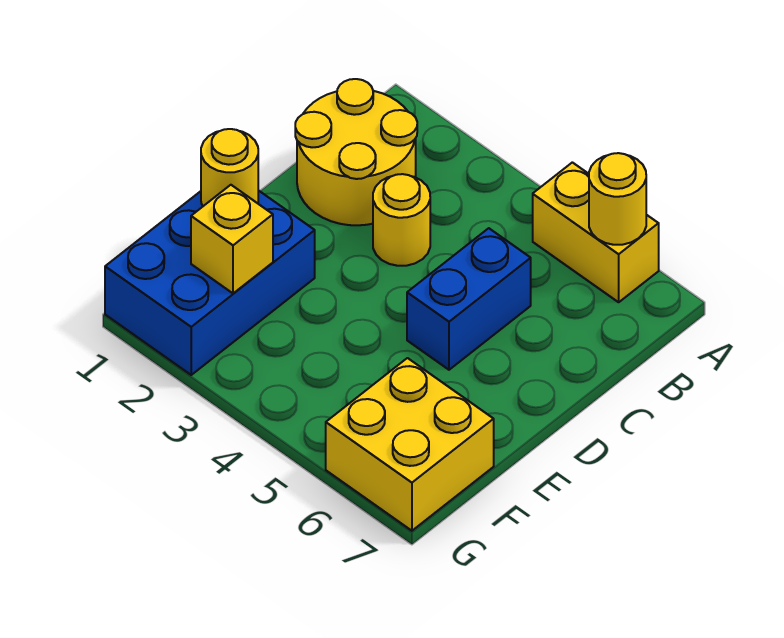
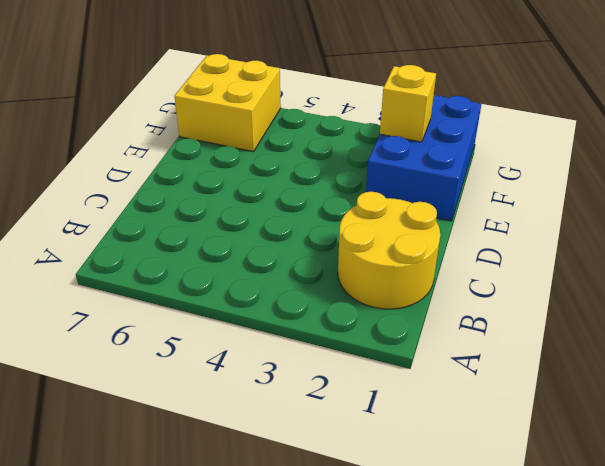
none -> yellow brick A5:A6 level 1
none -> yellow round brick C3 level 1

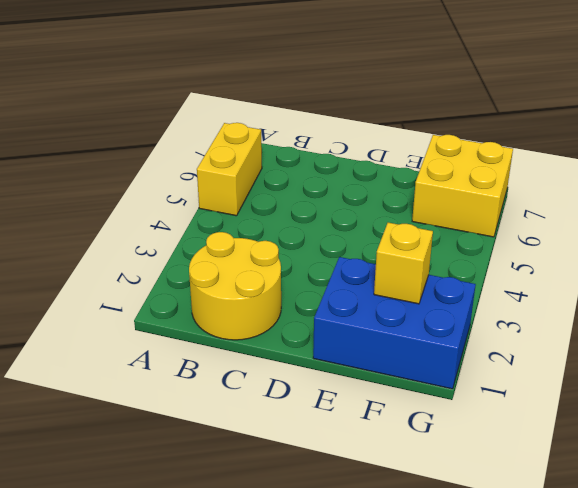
none -> yellow round brick C3 level 1
none -> blue brick C5:D5 level 1

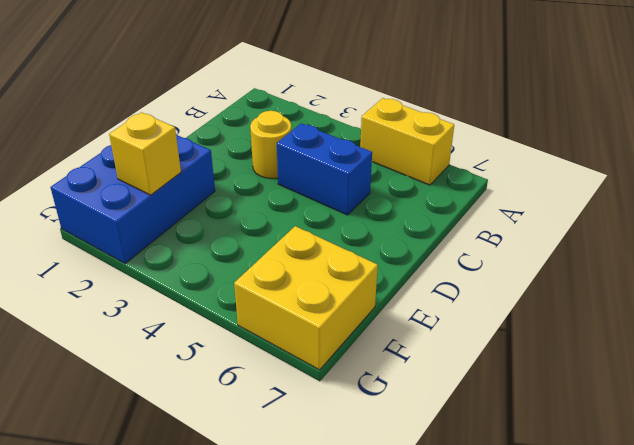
blue brick C4:C5 level 1 -> blue brick C5:D5 level 1
none -> yellow round brick B1:C2 level 1
none -> yellow round brick A6 level 2

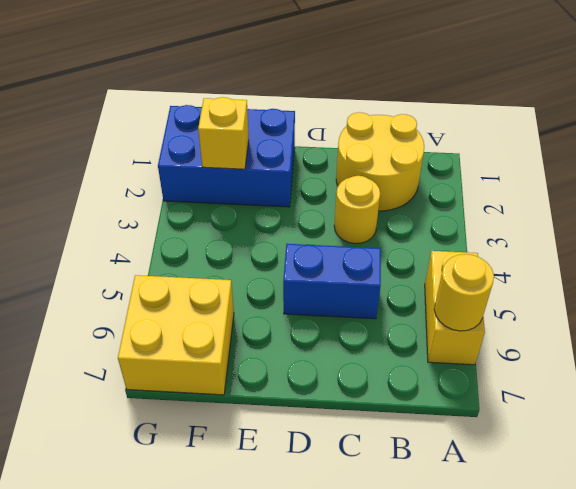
none -> yellow round brick E1 level 2

